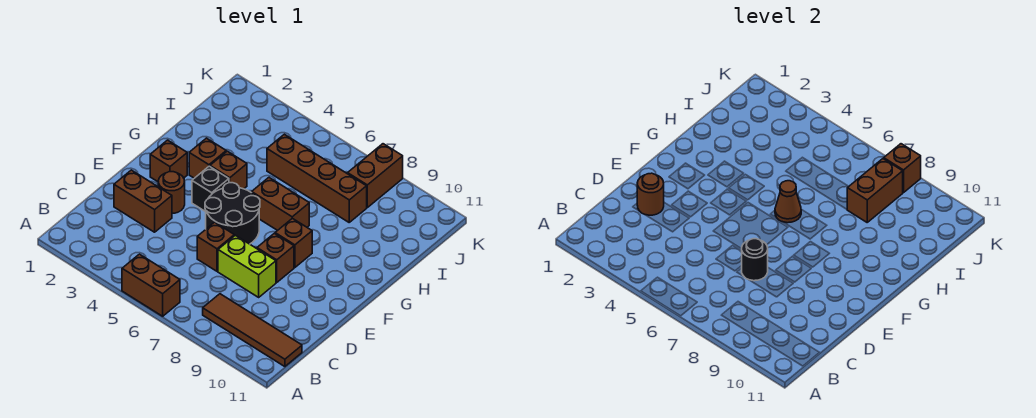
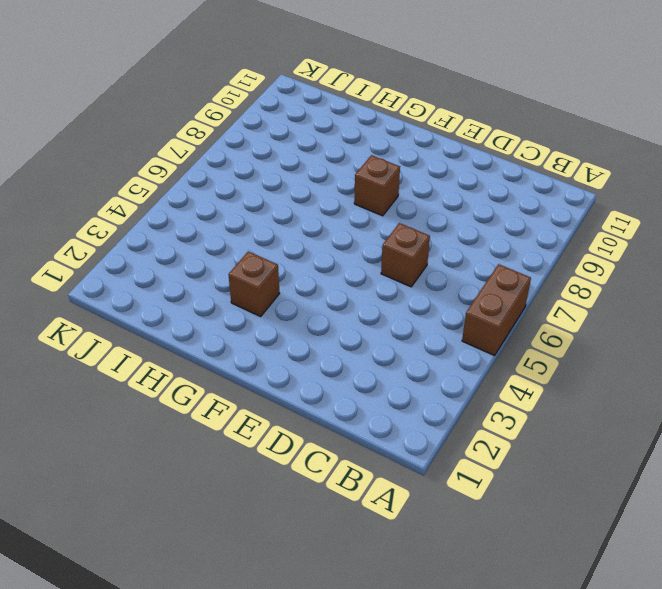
none -> brown tile B8:B11 level 1
none -> brown brick D2:D3 level 1
none -> lime brick D7:D8 level 1

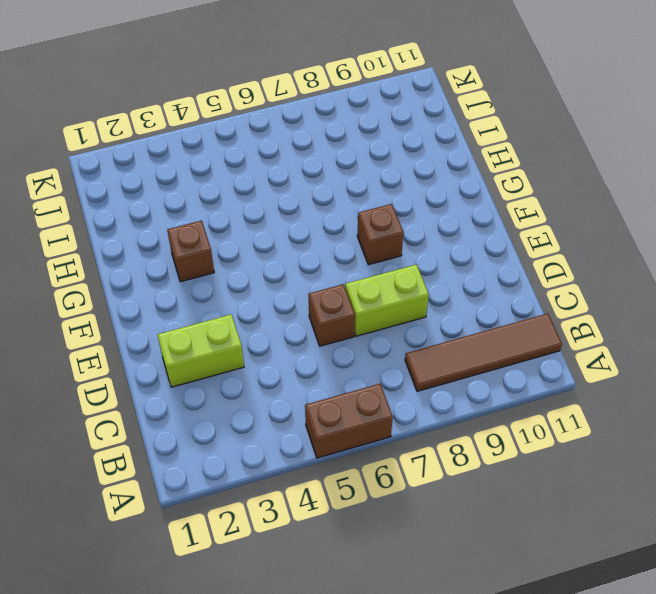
lime brick D2:D3 level 1 -> brown brick D2:D3 level 1
none -> brown round brick E3 level 1
none -> black round brick E5:F6 level 1
none -> brown brick E8 level 1

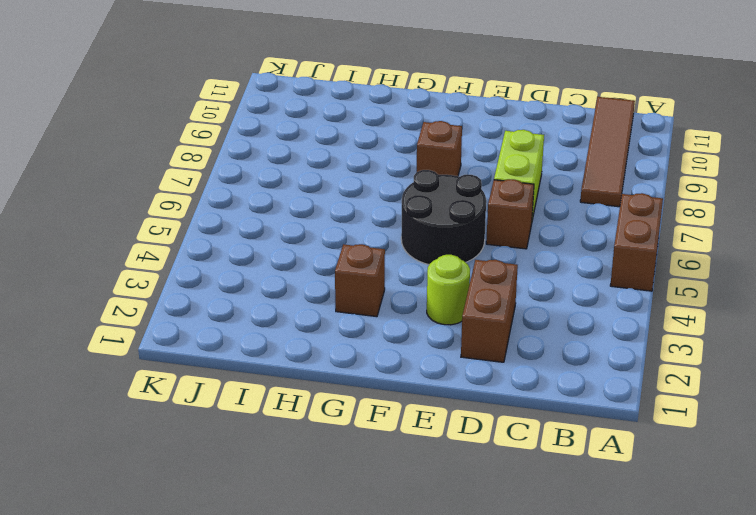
lime round brick E3 level 1 -> brown round brick E3 level 1
none -> brown brick E8 level 1
none -> brown brick F2 level 1
none -> black brick F4 level 1

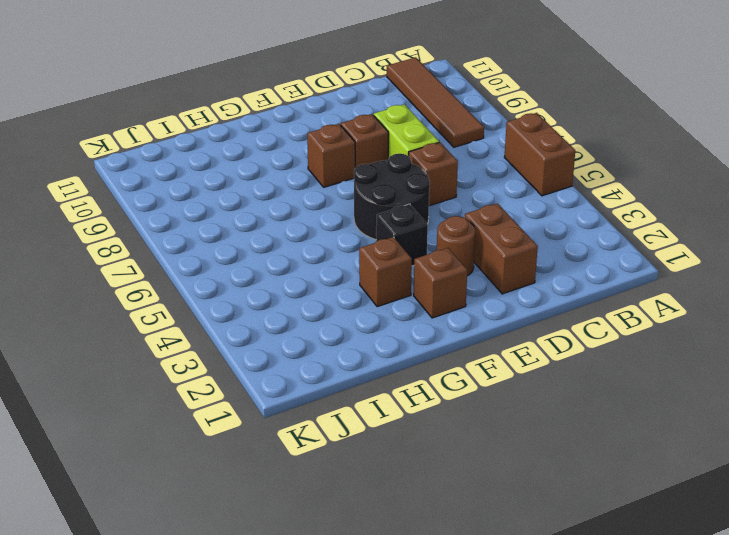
none -> brown brick G4 level 1
none -> brown brick G6:G7 level 1
none -> brown brick I5:I8 level 1

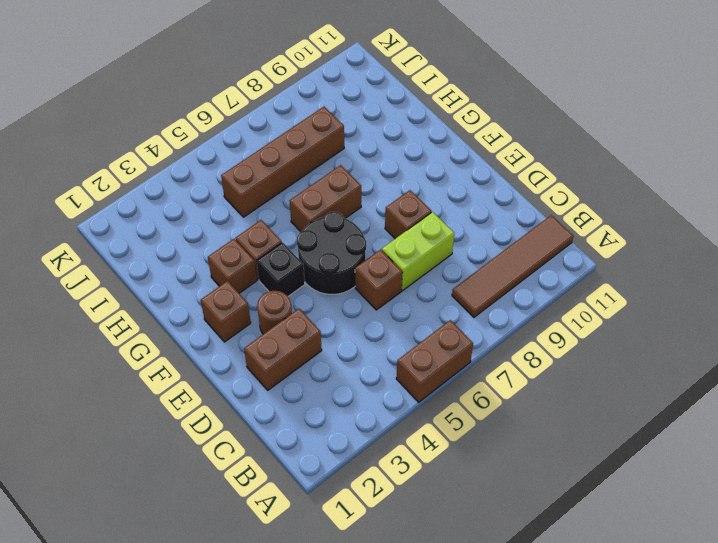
none -> brown brick F8 level 1
none -> brown brick J8:K8 level 1
none -> brown round brick D2 level 2

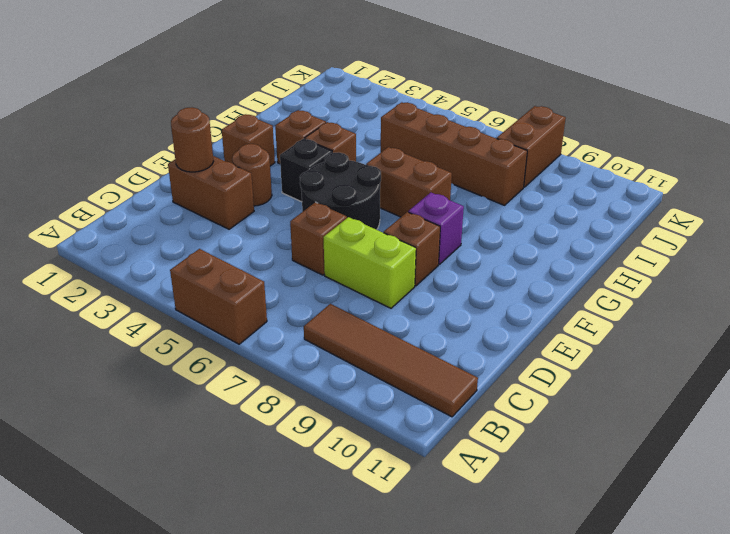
purple brick F8 level 1 -> brown brick F8 level 1
none -> black round brick D7 level 2
none -> brown cone G6 level 2
none -> brown brick I8:J8 level 2

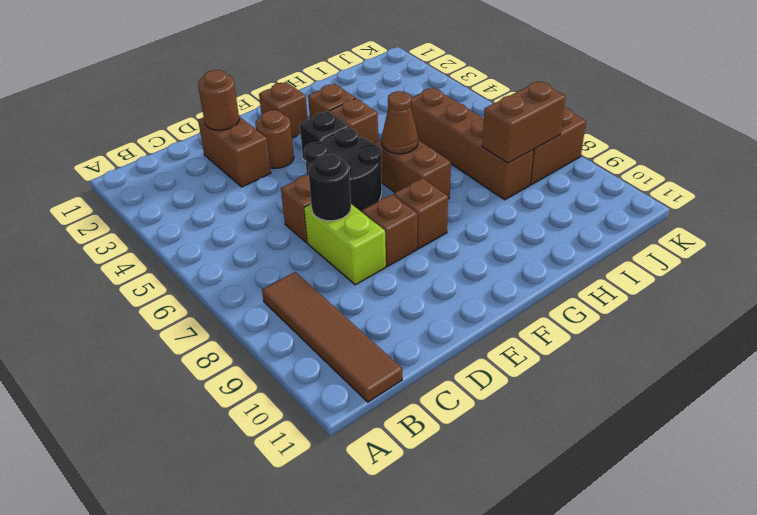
none -> brown brick A5:A6 level 1
none -> brown brick K8 level 2

